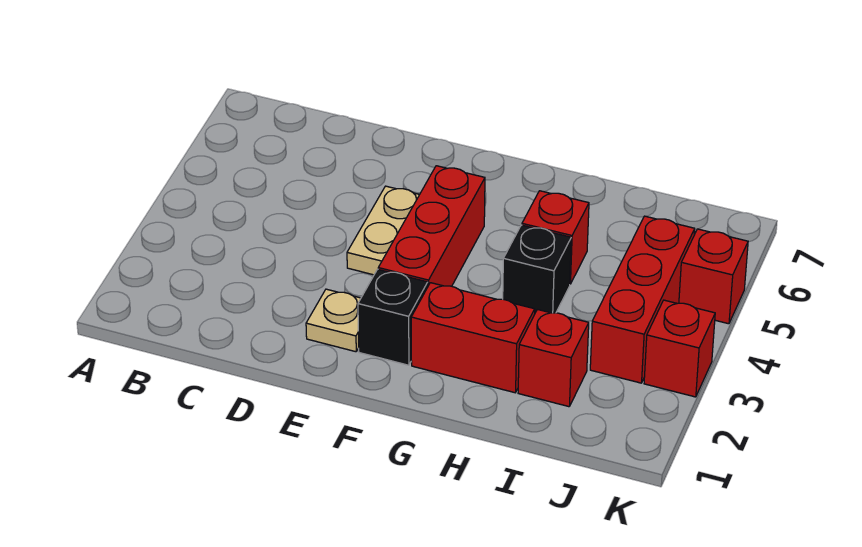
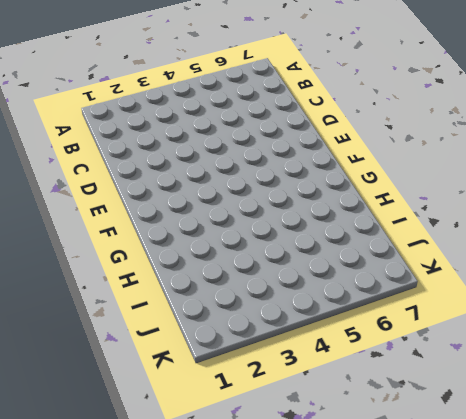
none -> tan plate E2 level 1
none -> tan plate E4:E5 level 1

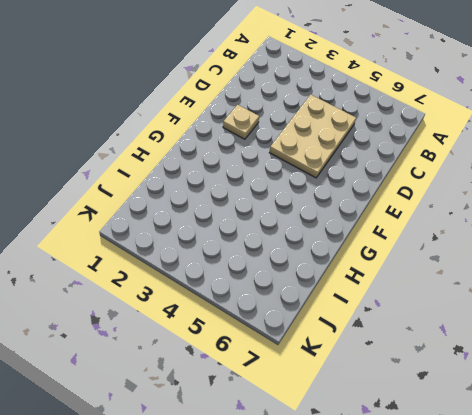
tan plate C4:E5 level 1 -> tan plate E4:E5 level 1
none -> black brick F2 level 1
none -> red brick F3:F5 level 1

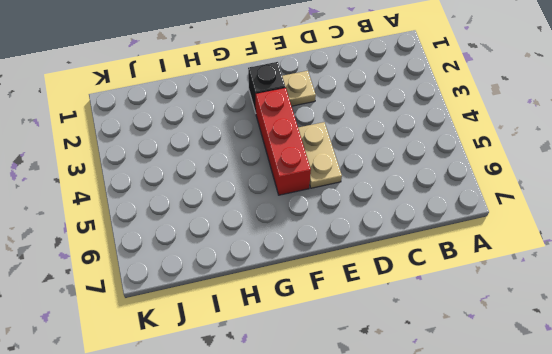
none -> red brick G2:H2 level 1
none -> black brick H4 level 1

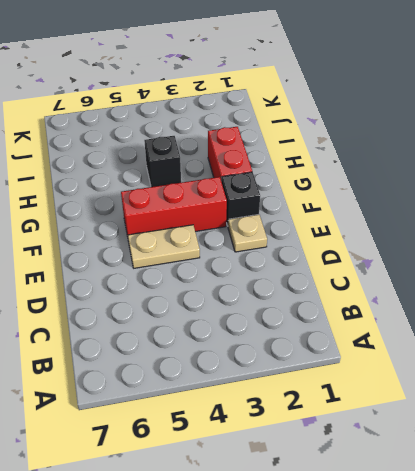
none -> red brick H5 level 1
none -> red brick I2 level 1

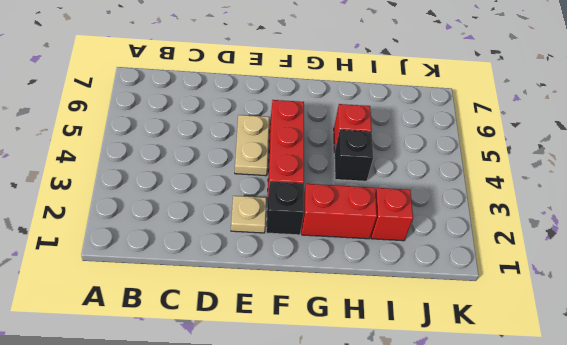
none -> red brick J3:J5 level 1
none -> red brick K3 level 1

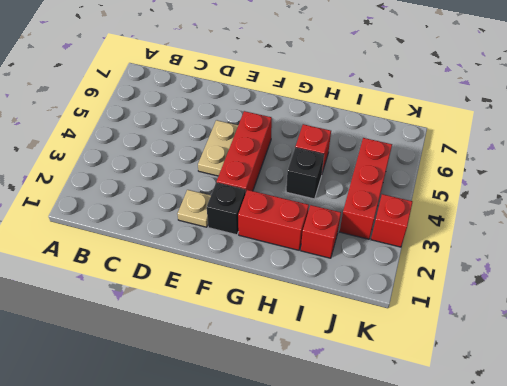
none -> red brick K5 level 1

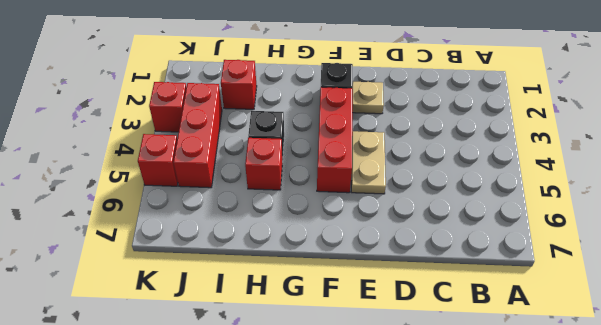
none -> red brick G2:H2 level 1

